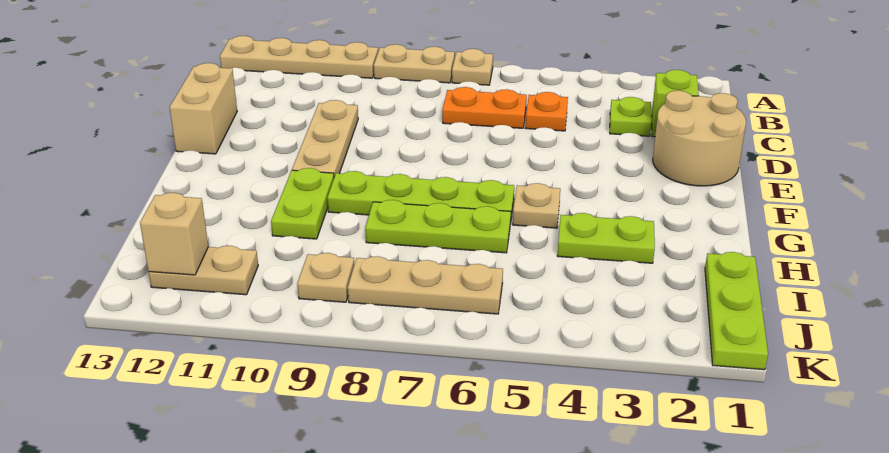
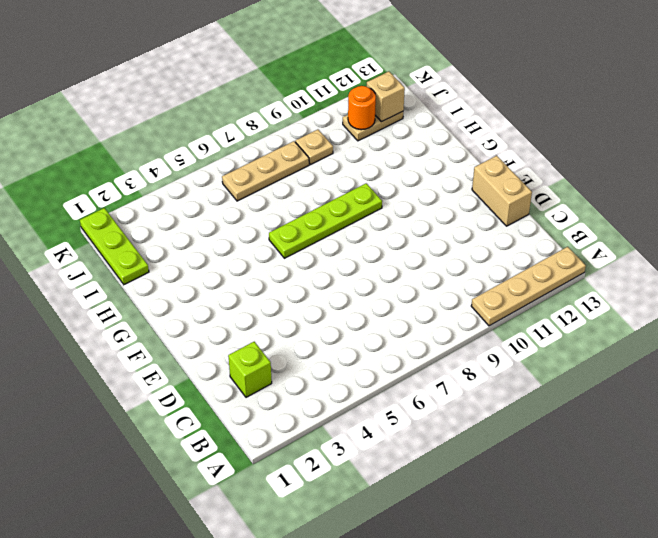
orange round brick J11 level 2 -> none
none -> tan plate A7 level 1
none -> tan plate A8:A9 level 1
none -> lime plate C3 level 1

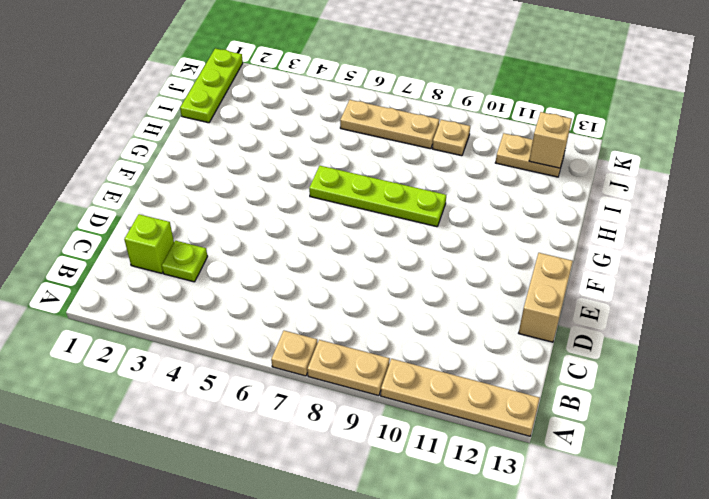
none -> orange plate C5 level 1
none -> orange plate C6:C7 level 1
none -> tan round brick D1:E2 level 1

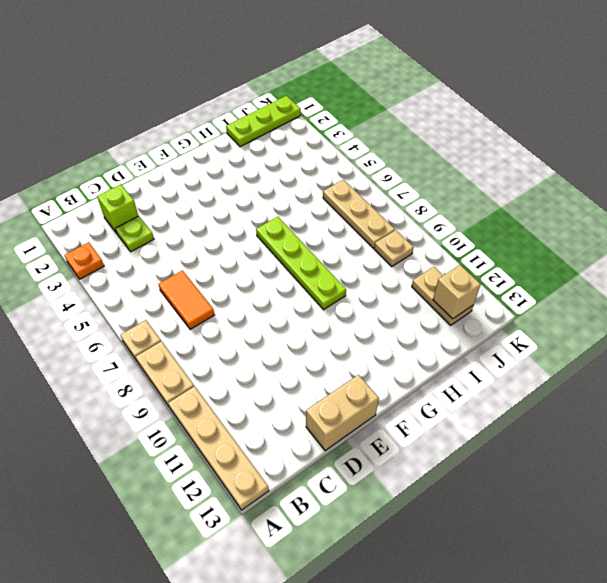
orange plate A3 level 1 -> orange plate C5 level 1
orange tile C6:C7 level 1 -> orange plate C6:C7 level 1
none -> tan round brick D1:E2 level 1
none -> tan plate D10:F10 level 1
none -> tan plate G5 level 1

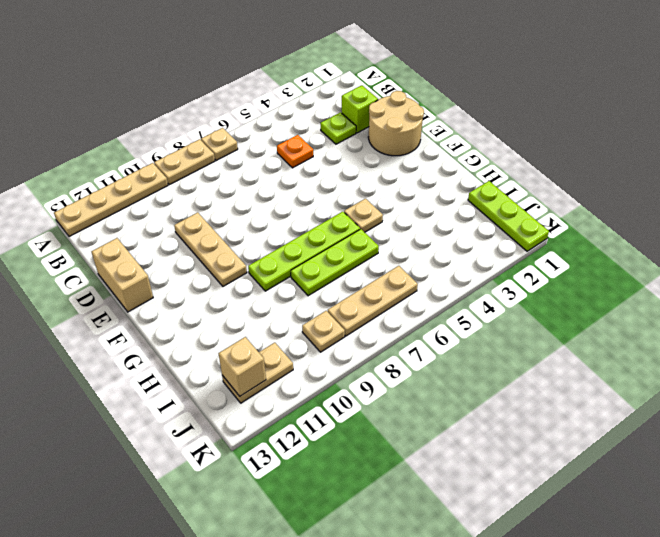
none -> orange plate C6:C7 level 1
none -> lime plate G10:H10 level 1
none -> lime plate H3:H4 level 1

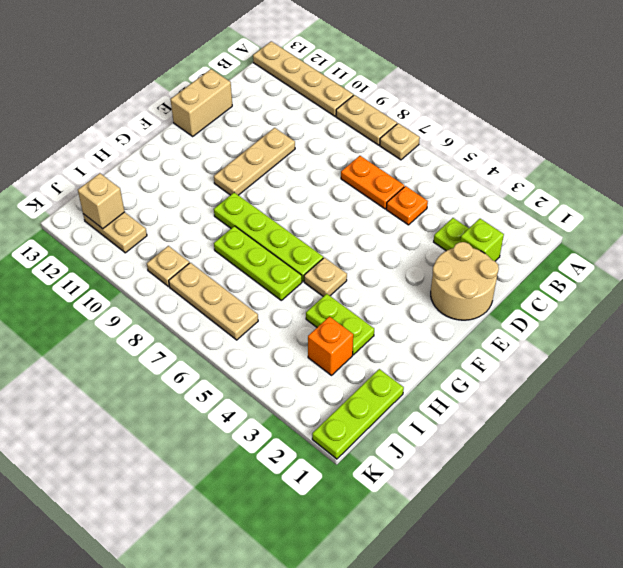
orange brick I3 level 1 -> none
none -> lime plate G10:H10 level 1

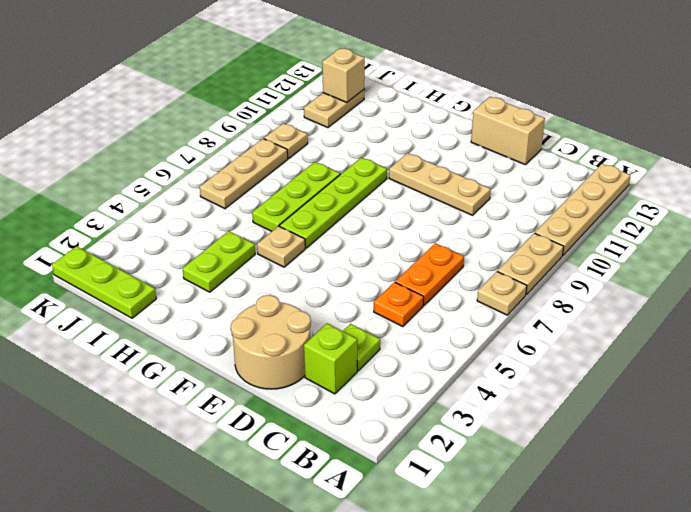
none -> lime plate G10:H10 level 1

